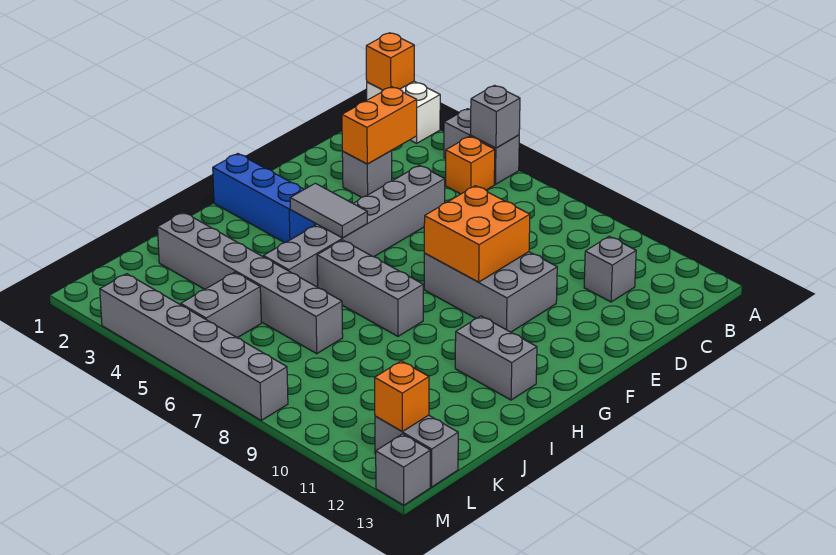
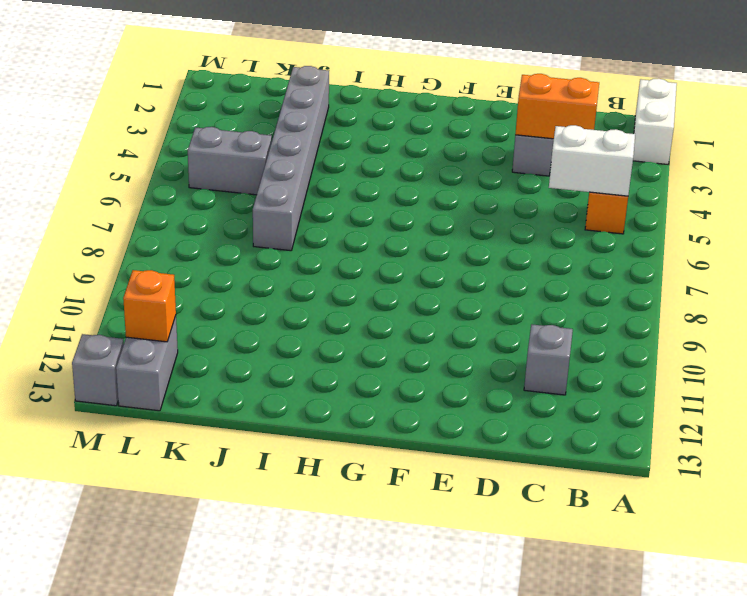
white brick B5:C5 level 2 -> none
none -> grey brick A4:A5 level 1
none -> grey brick D5:I5 level 1
none -> grey brick E8:F10 level 1

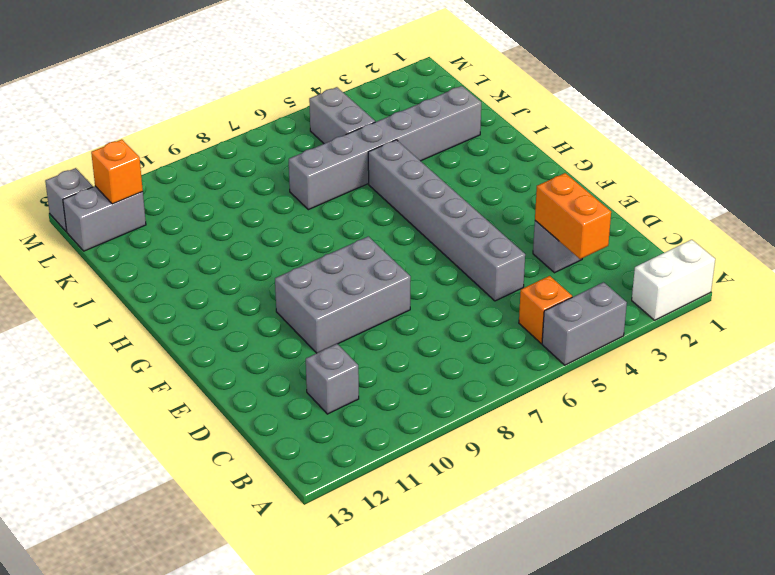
none -> blue brick G1:G3 level 1
none -> grey brick H6:H8 level 1
none -> grey brick H11:H12 level 1

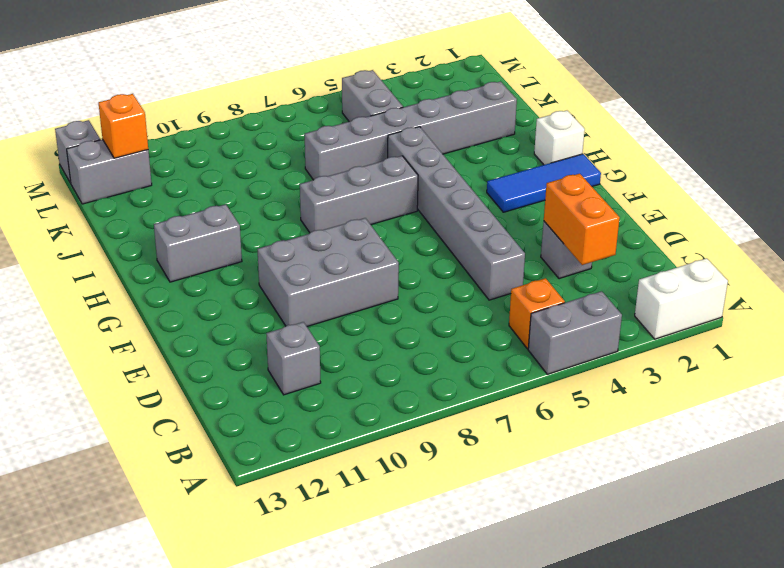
blue tile G1:G3 level 1 -> blue brick G1:G3 level 1
white brick H1 level 1 -> none
none -> grey brick M3:M8 level 1
none -> orange brick A1 level 2
none -> grey brick A5 level 2

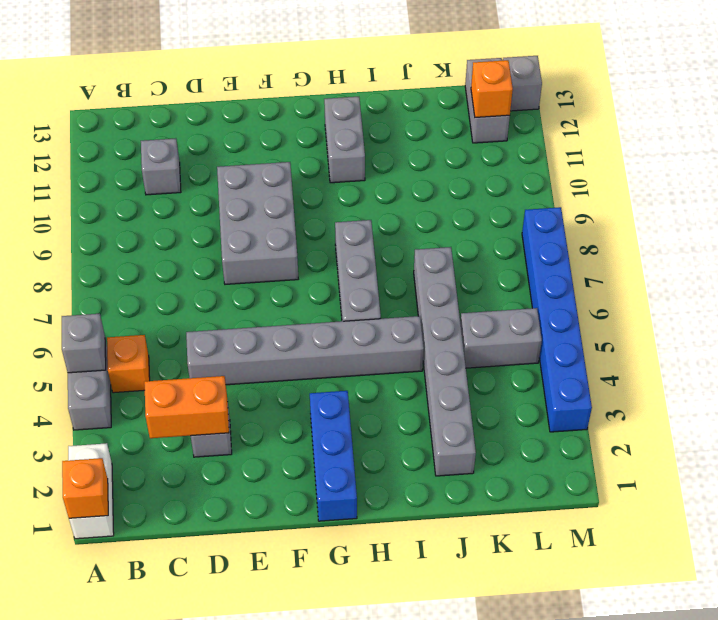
blue brick M3:M8 level 1 -> grey brick M3:M8 level 1
none -> orange brick E8:F9 level 2
none -> grey tile G4:G5 level 2

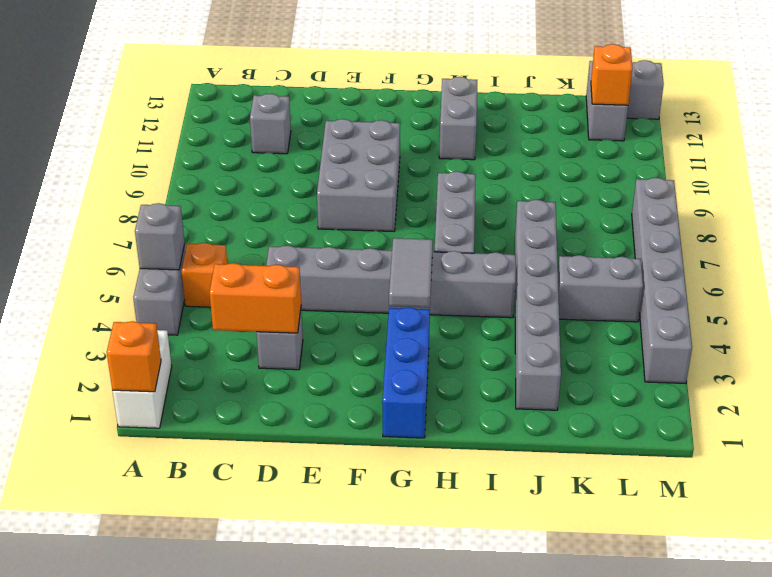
none -> orange brick E8:F9 level 2

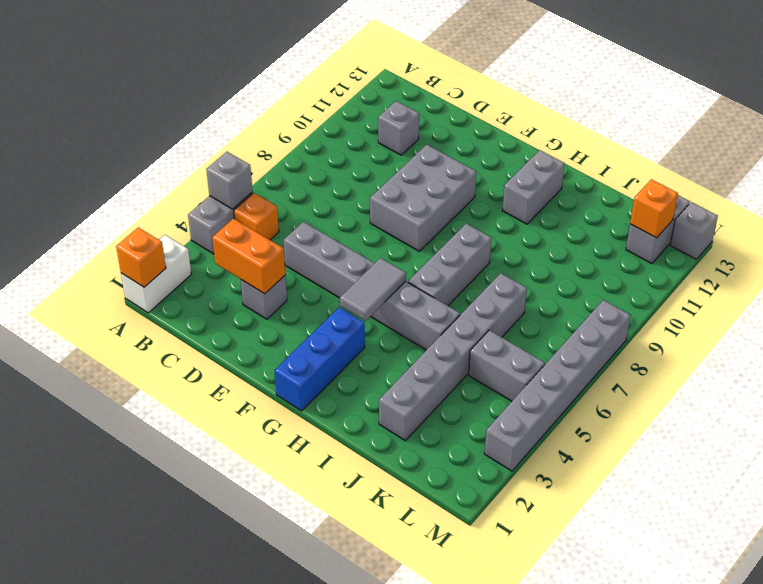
none -> orange brick E8:F9 level 2

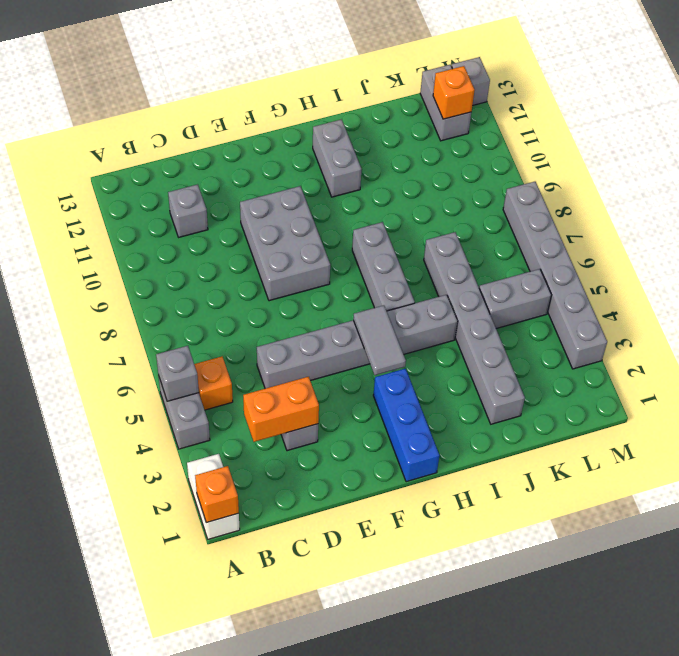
none -> orange brick E8:F9 level 2

